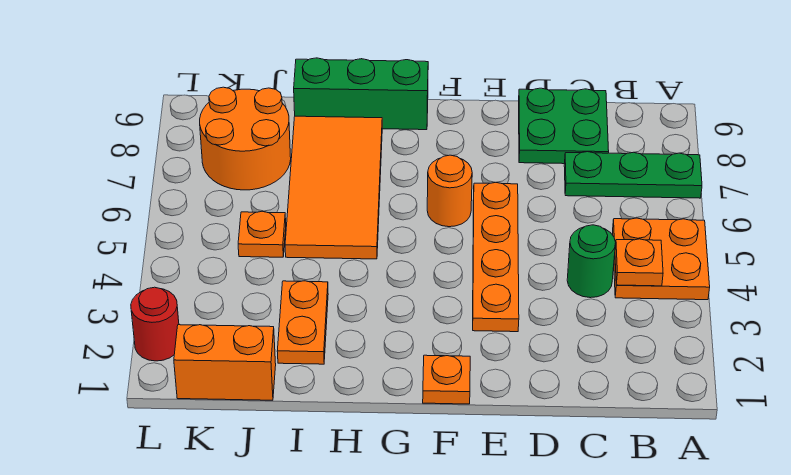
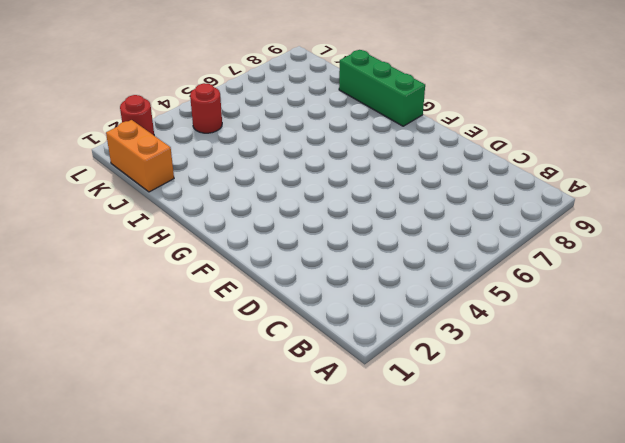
red round brick K4 level 1 -> none
none -> orange plate A4:B5 level 1
none -> green plate A7:C7 level 1
none -> green round brick C4 level 1

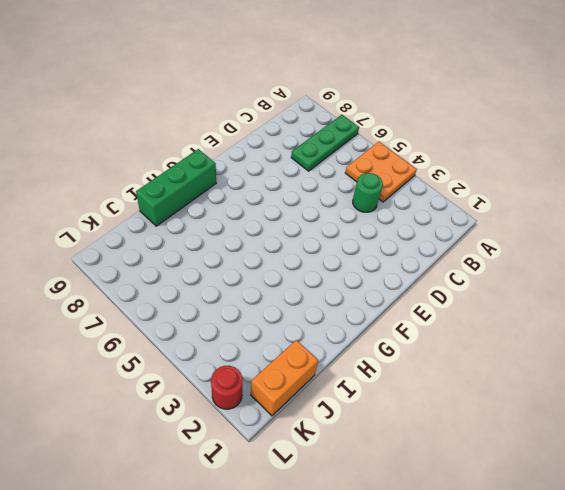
none -> green plate C8:D9 level 1
none -> orange plate E3:E6 level 1
none -> orange plate F1 level 1

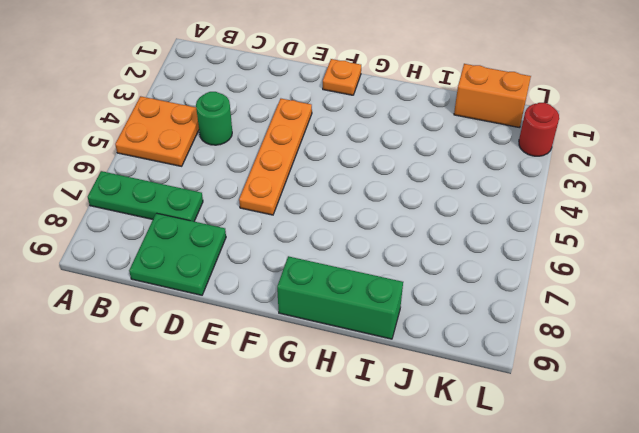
none -> orange round brick F6 level 1
none -> orange tile H5:I8 level 1
none -> orange plate I2:I3 level 1

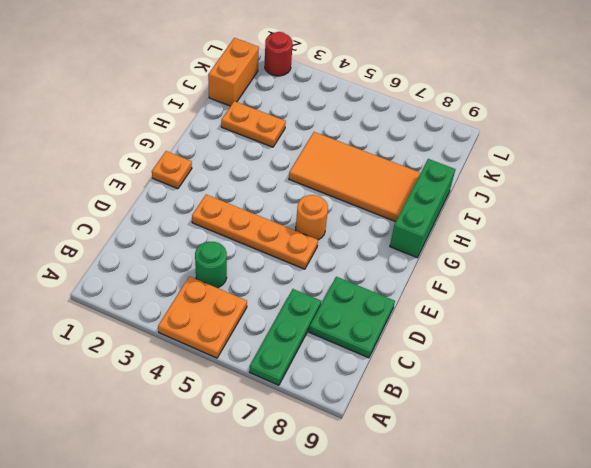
none -> orange plate J5 level 1
none -> orange round brick J7:K8 level 1
none -> orange plate B4 level 2

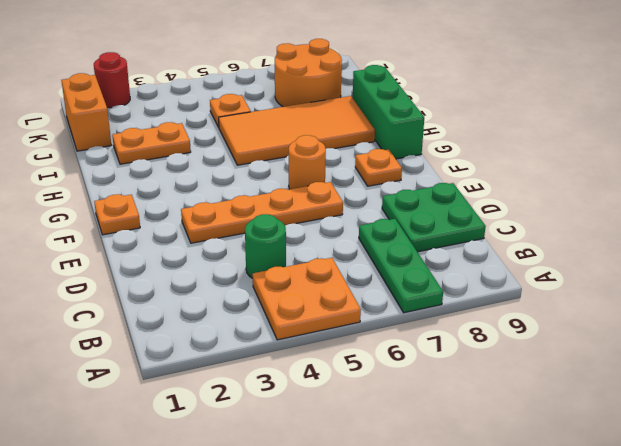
orange plate F8 level 1 -> orange plate B4 level 2

